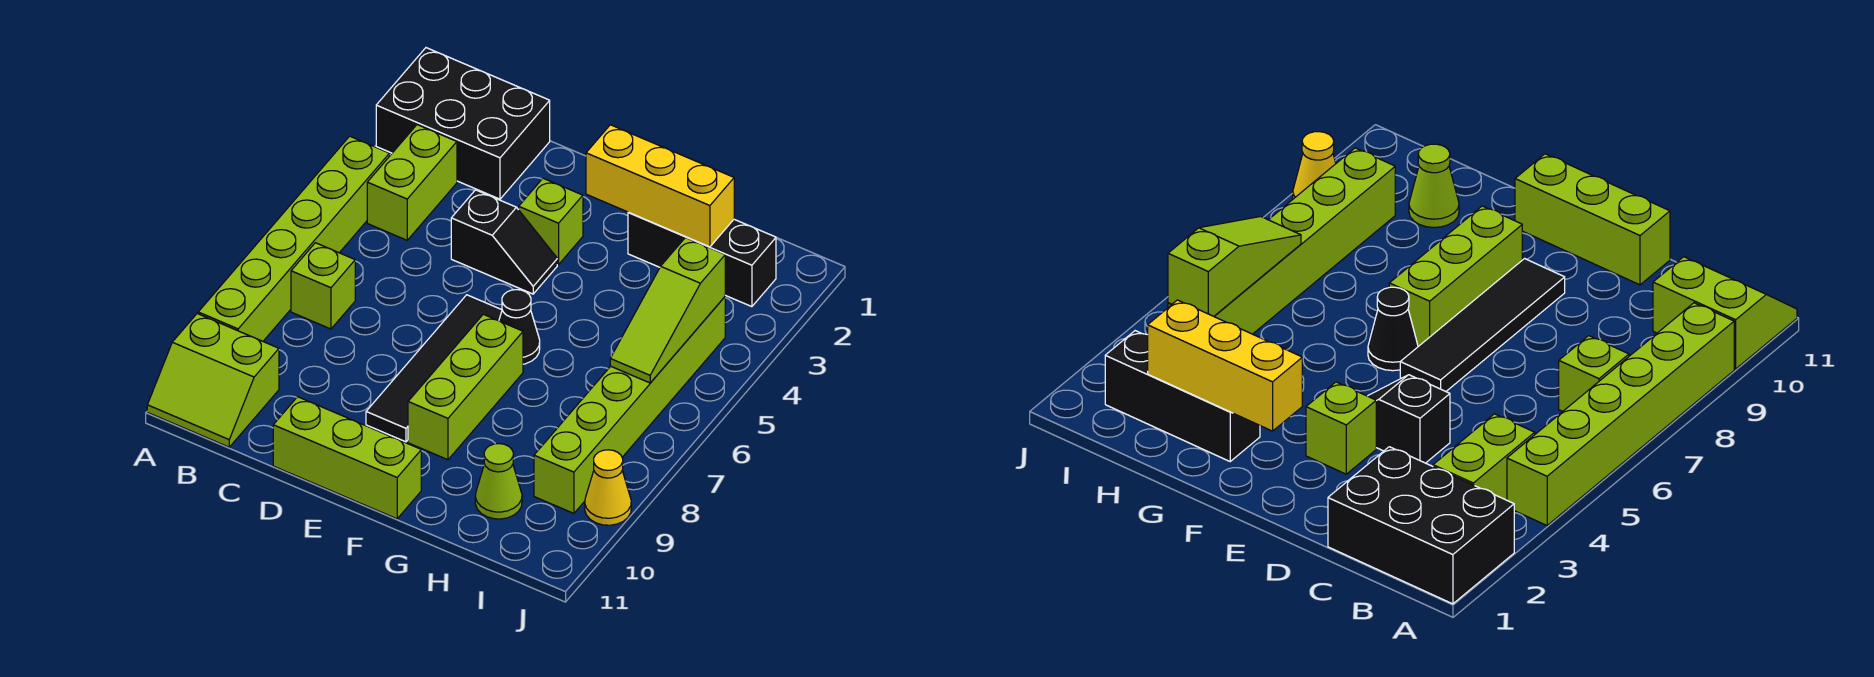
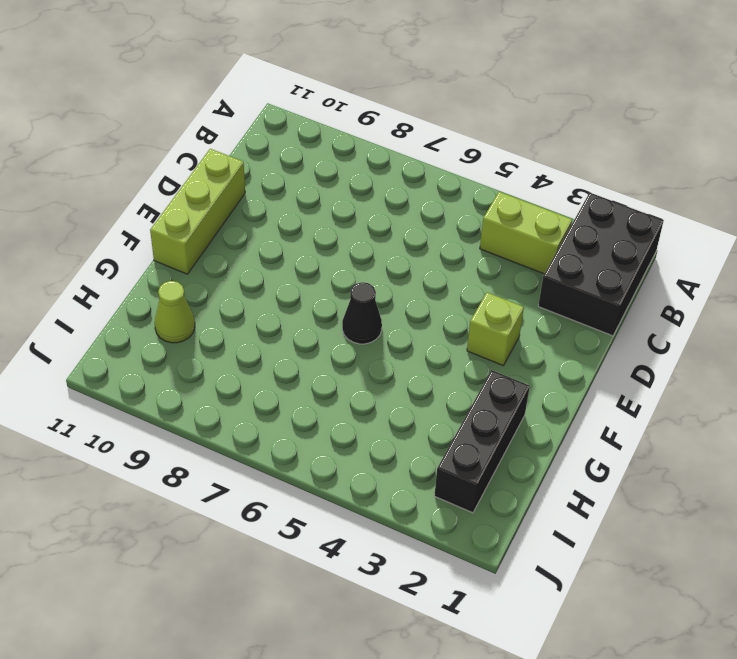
none -> lime brick A4:A9 level 1
none -> lime slope A10:B11 level 1 top 10
none -> lime brick B7 level 1

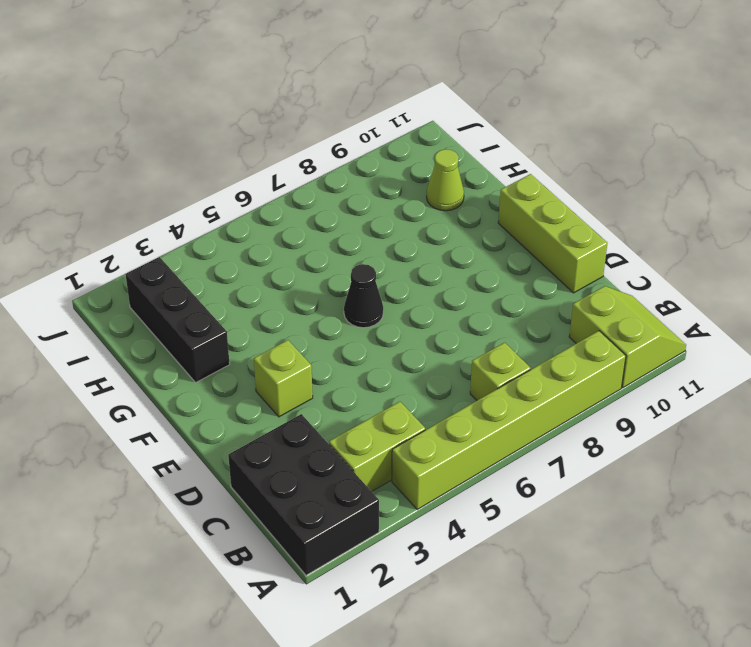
none -> black slope D4:E4 level 1 top D
none -> black tile E6:E9 level 1
none -> lime brick F7:F9 level 1

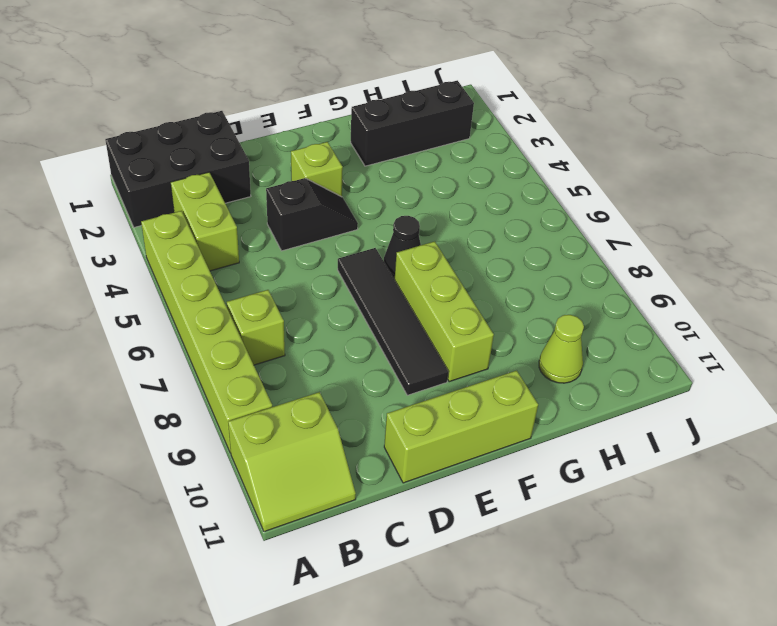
none -> lime brick I4:I9 level 1
none -> yellow cone J9 level 1
none -> yellow brick F2:H2 level 2

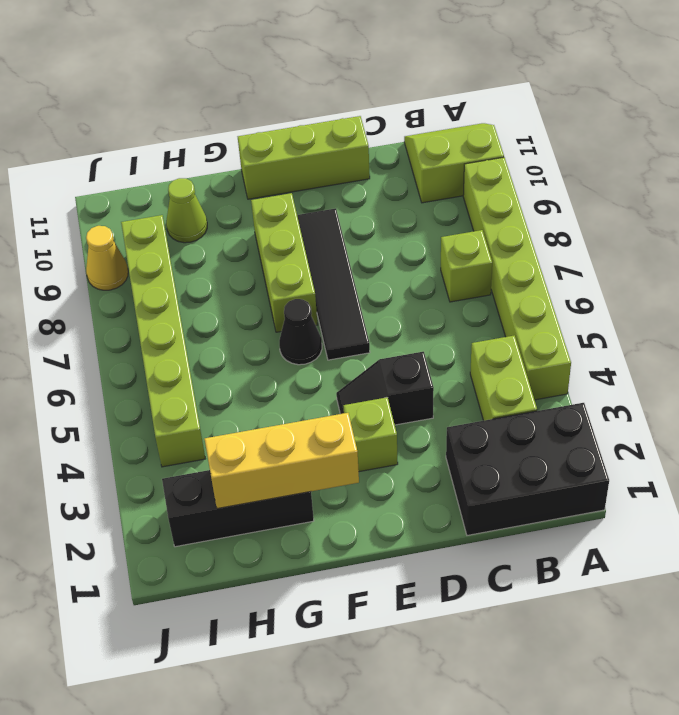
none -> lime slope I4:I6 level 2 top 4

